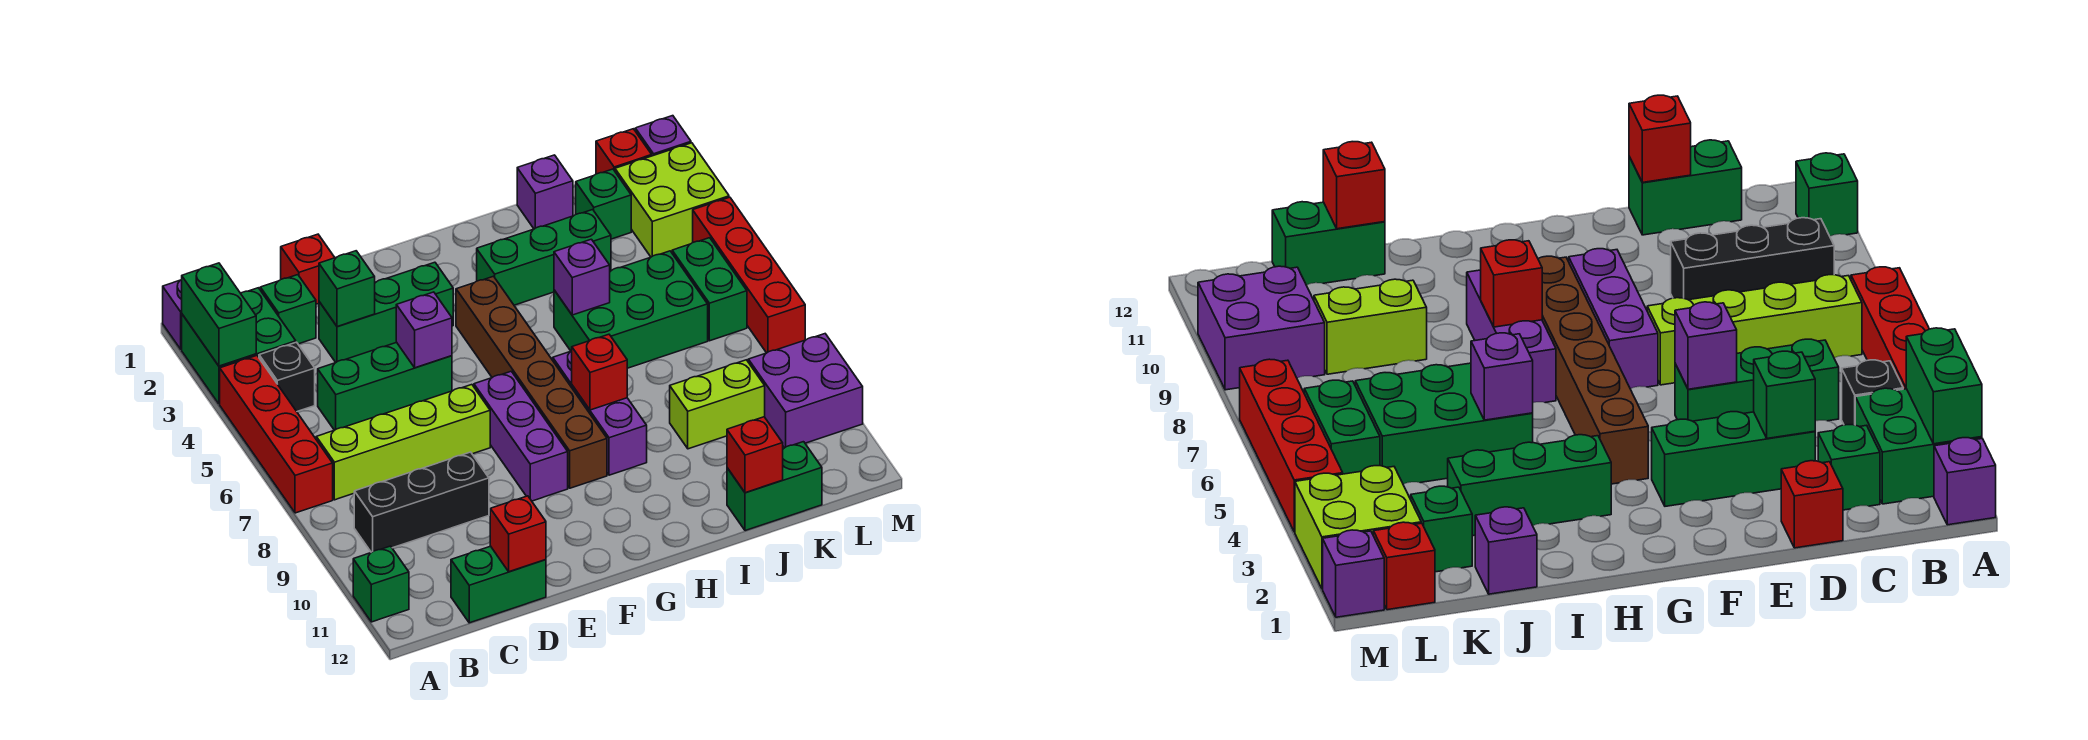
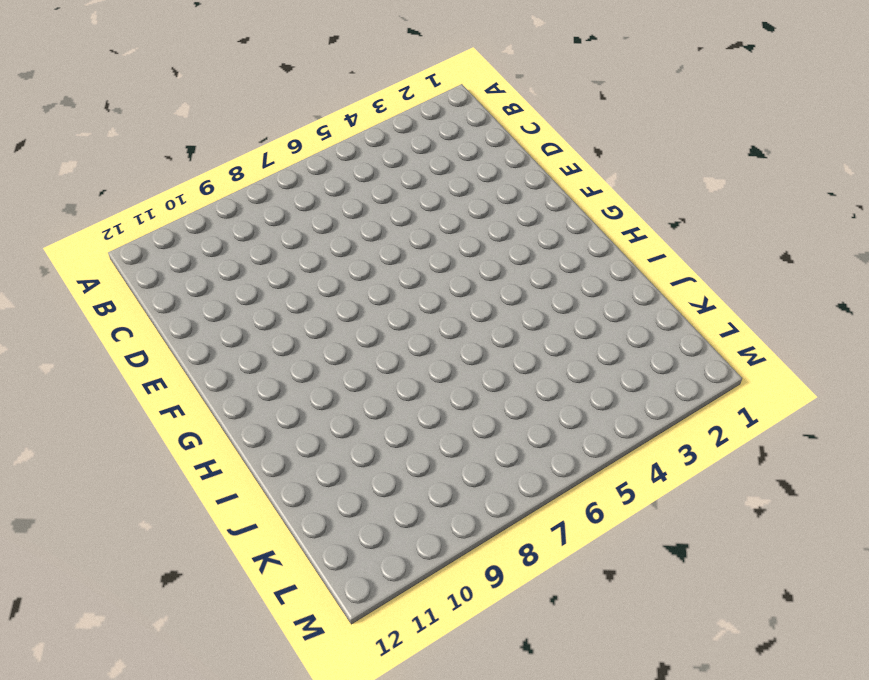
none -> purple brick A1 level 1
none -> green brick A2:B3 level 1
none -> red brick A4:A7 level 1
none -> green brick A11 level 1

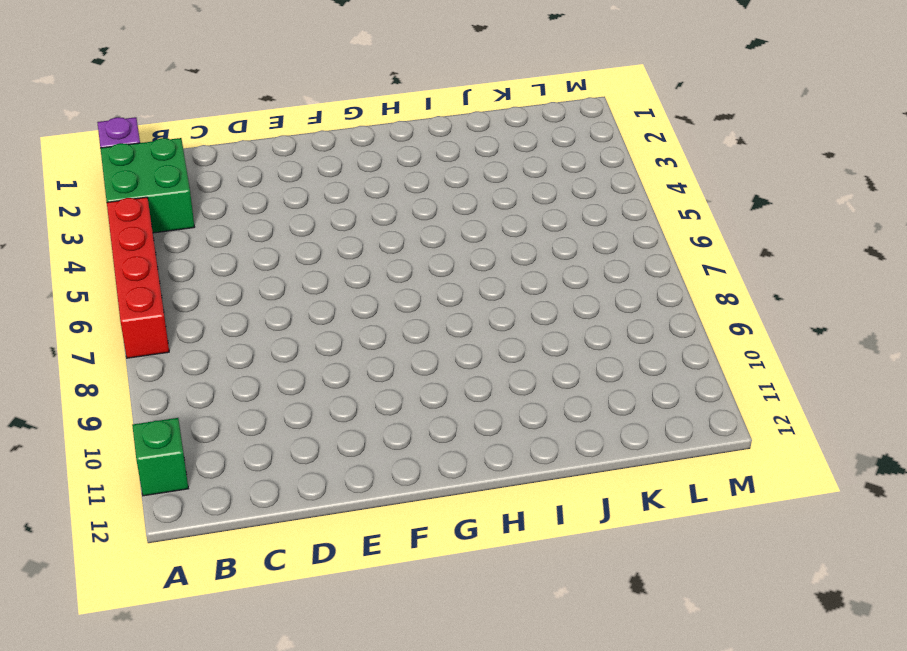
none -> black brick B4 level 1
none -> lime brick B7:E7 level 1
none -> black brick B9:D9 level 1
none -> green brick C2 level 1

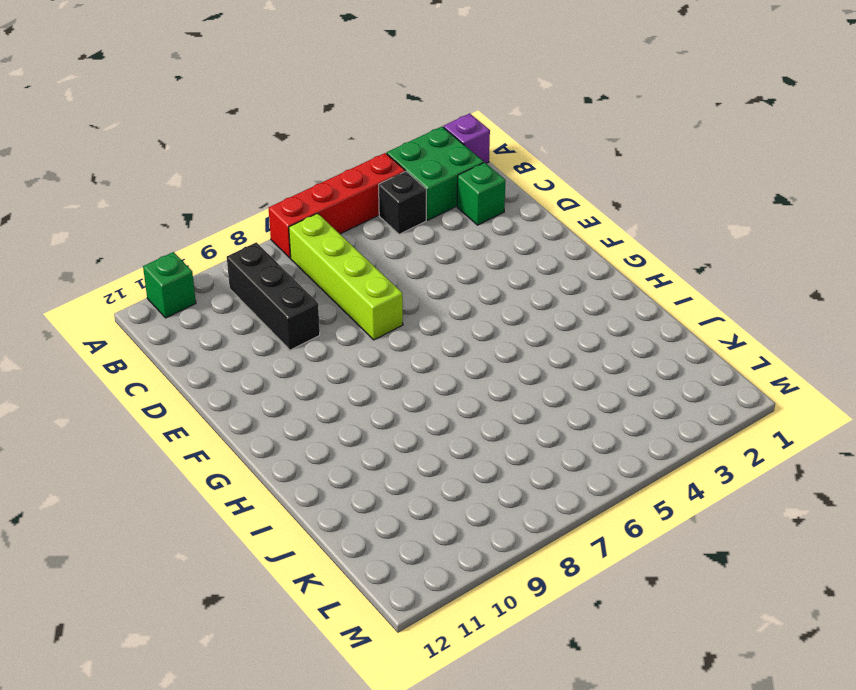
none -> green brick C5:E5 level 1
none -> green brick C12:D12 level 1
none -> red brick D1 level 1
none -> green brick D3:F3 level 1

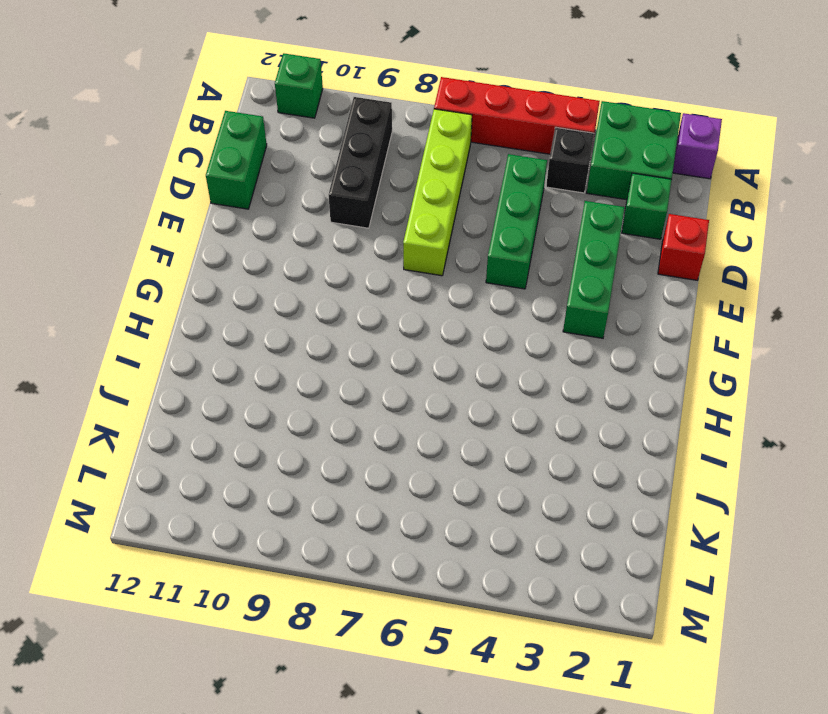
none -> purple brick F7:F9 level 1
none -> brown brick G4:G9 level 1
none -> green brick H3:J3 level 1
none -> purple brick H7:H9 level 1

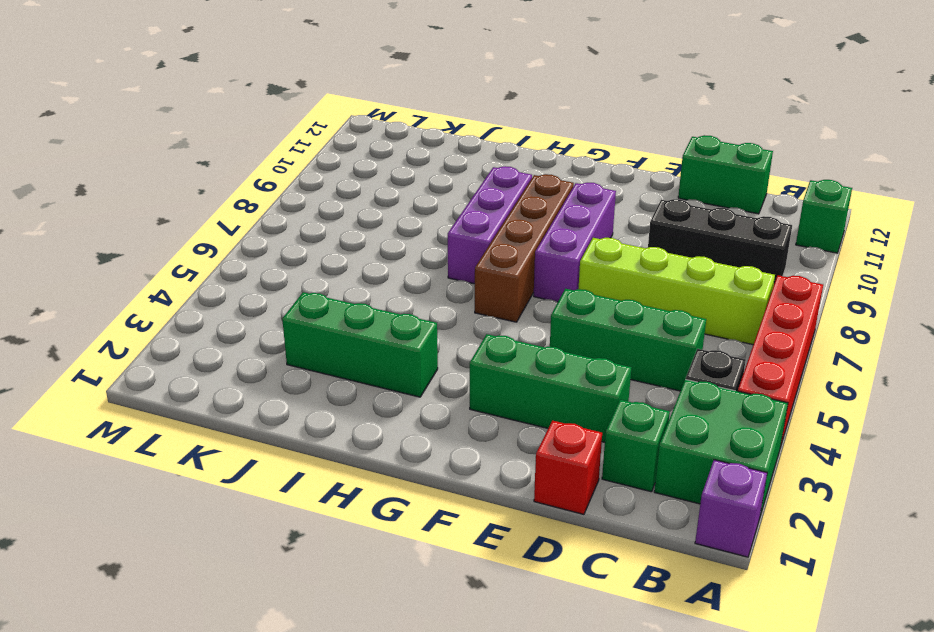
brown brick G6:G9 level 1 -> brown brick G4:G9 level 1
none -> green brick I5:K6 level 1
none -> purple brick J1 level 1
none -> lime brick J9:K9 level 1
none -> green brick J12:K12 level 1

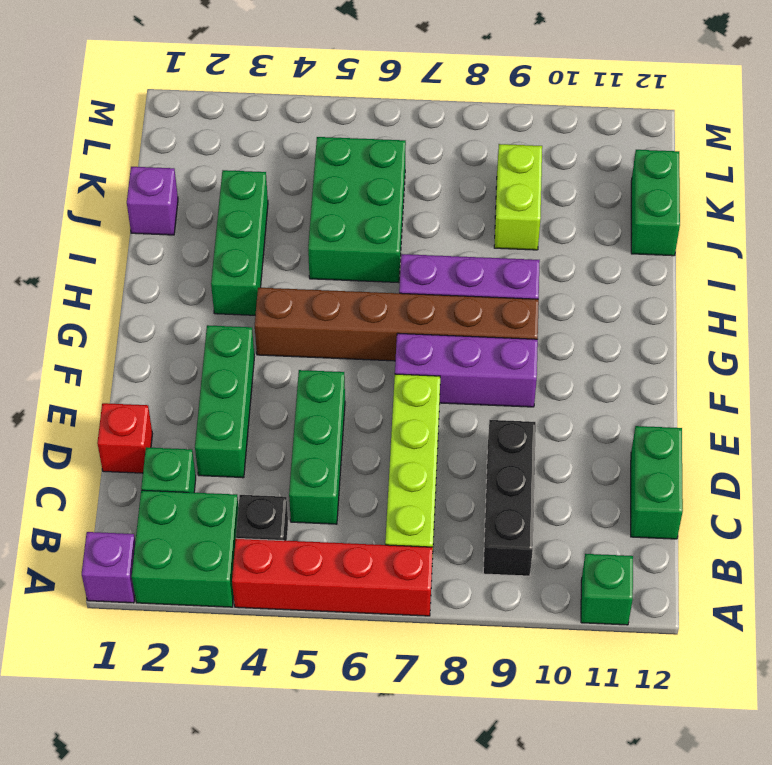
none -> green brick K2 level 1
none -> red brick L1 level 1
none -> lime brick L2:M3 level 1
none -> green brick L5:L6 level 1

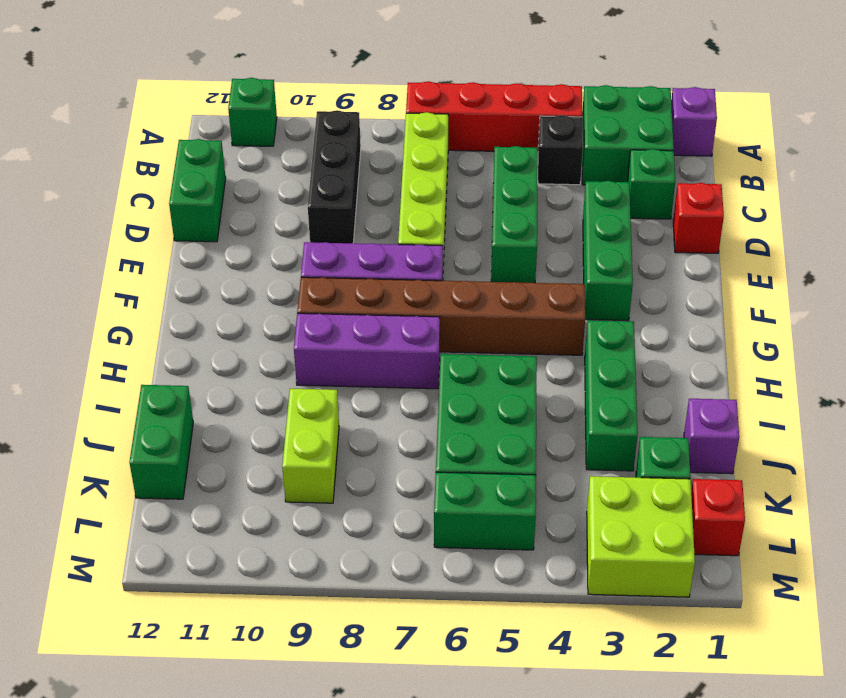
none -> purple brick L9:M10 level 1
none -> purple brick M1 level 1
none -> red brick M4:M7 level 1
none -> green brick A2:A3 level 2

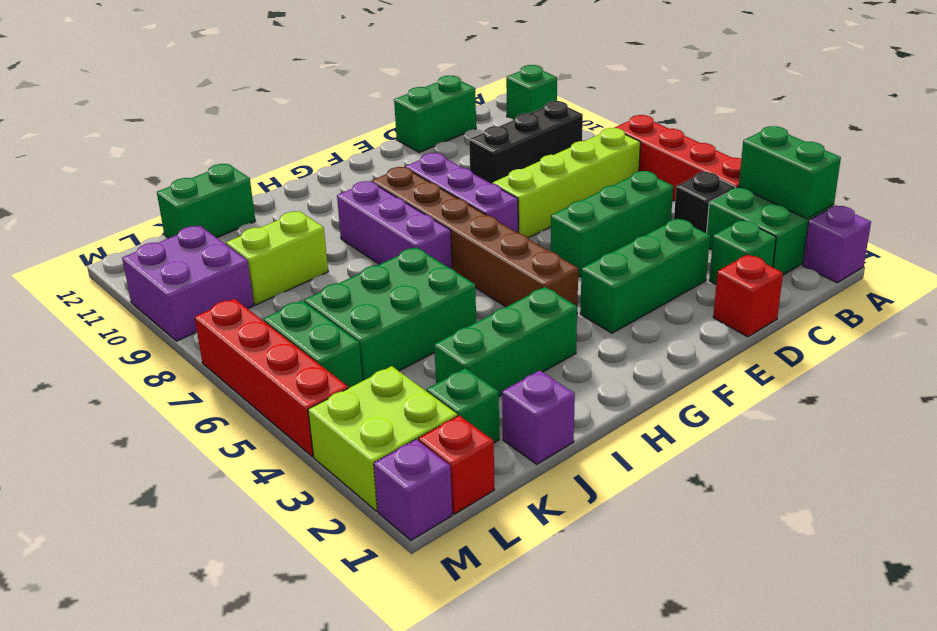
none -> green brick D3 level 2
none -> red brick D12 level 2
none -> purple brick E5 level 2
none -> red brick H8 level 2

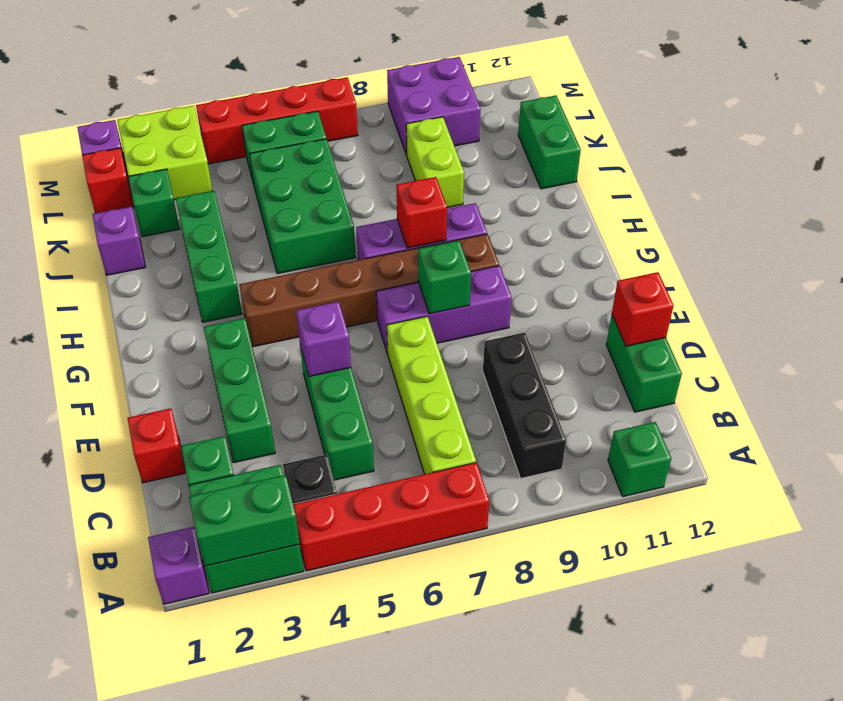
green brick F8 level 2 -> green brick D3 level 2
none -> purple brick I5 level 2
none -> red brick J12 level 2

